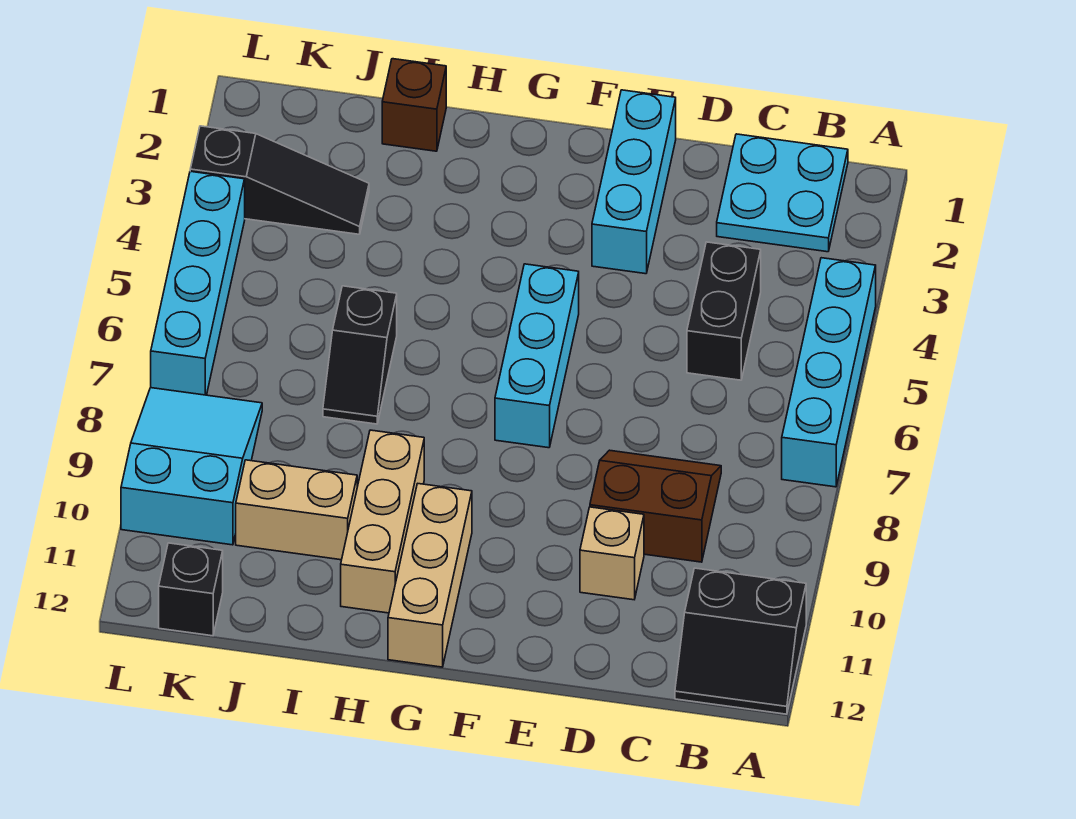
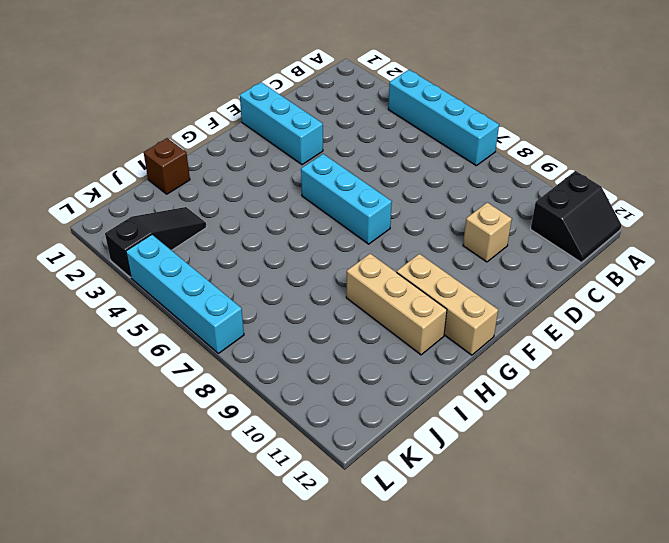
none -> cyan plate B1:C2 level 1
none -> black brick C4:C5 level 1
none -> brown slope C8:D9 level 1 top 9

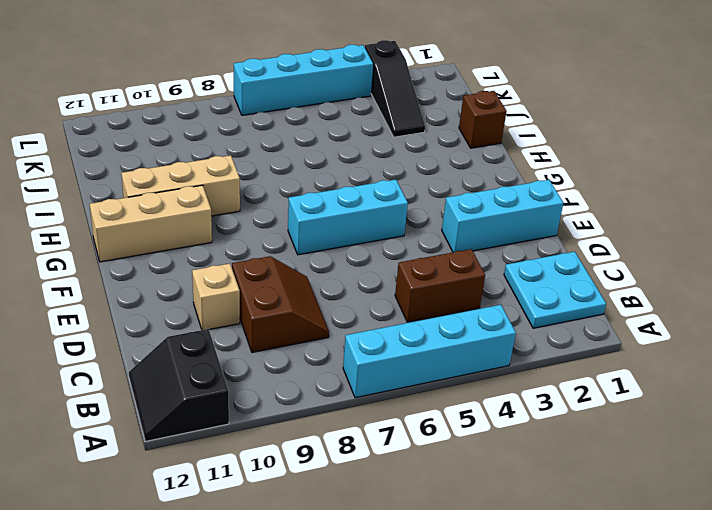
brown brick C4:C5 level 1 -> black brick C4:C5 level 1
none -> black slope I6:I7 level 1 top 6
none -> tan brick I10:J10 level 1
none -> cyan slope K8:L10 level 1 top 10

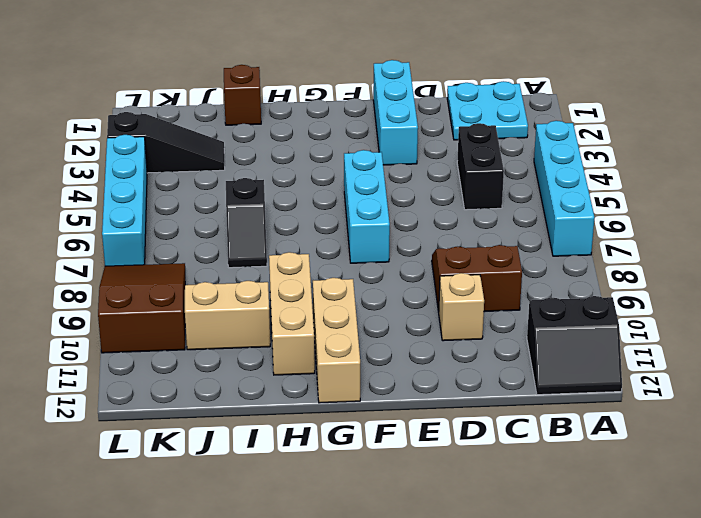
brown slope K8:L10 level 1 top 10 -> cyan slope K8:L10 level 1 top 10
none -> black brick K12 level 1

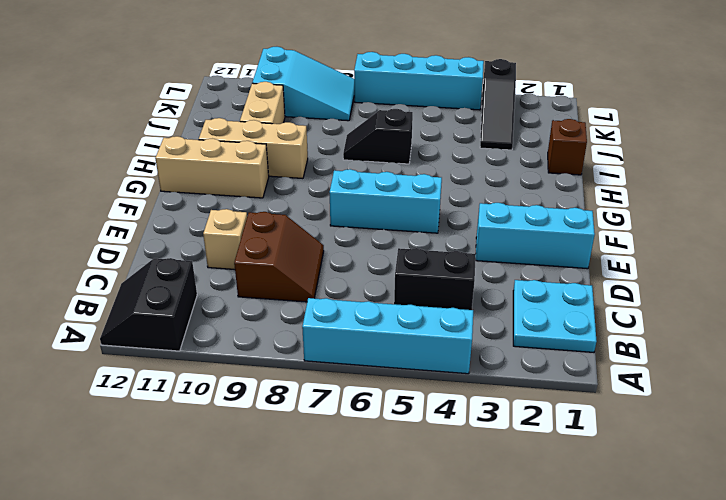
none -> black brick K12 level 1

